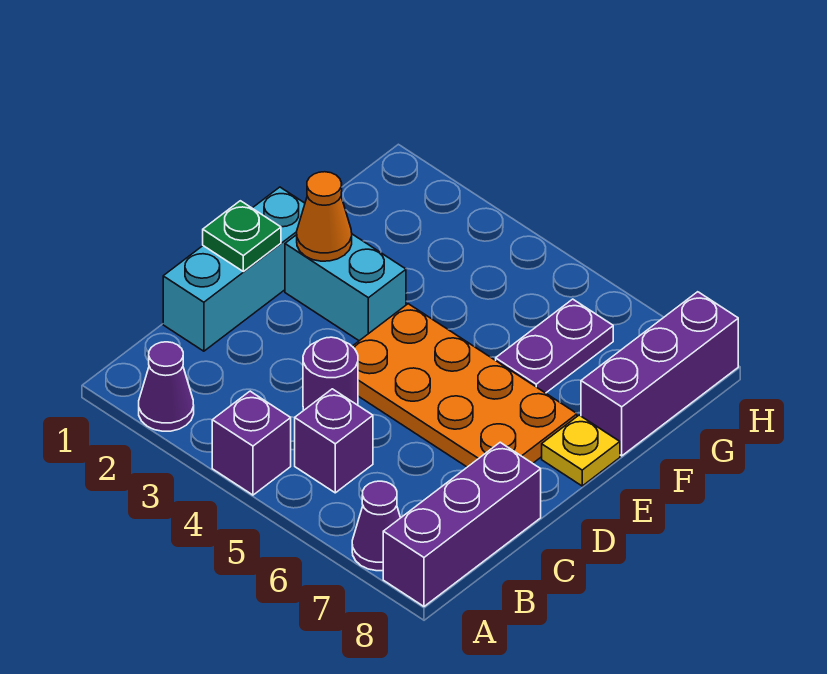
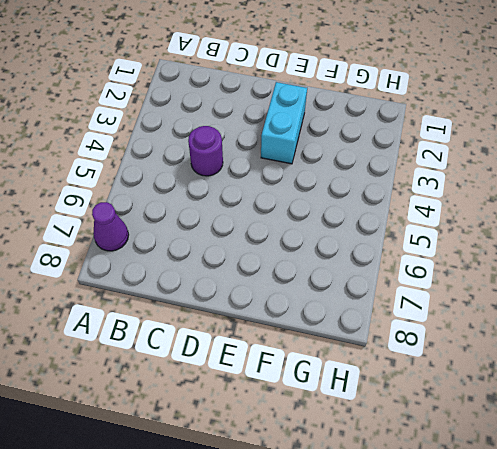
none -> purple cone A2 level 1
none -> purple brick A4 level 1
none -> purple brick A8:C8 level 1

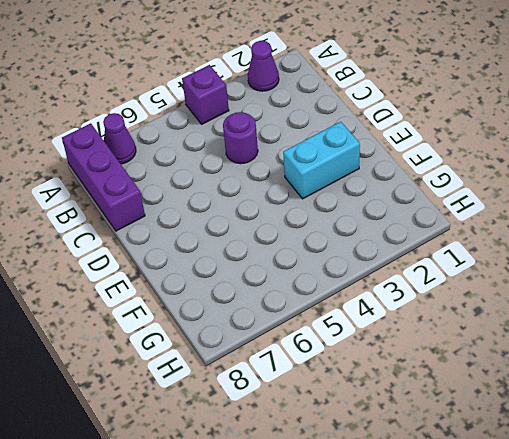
none -> purple brick B5 level 1
none -> cyan brick C1:E1 level 1
none -> orange plate D4:E7 level 1

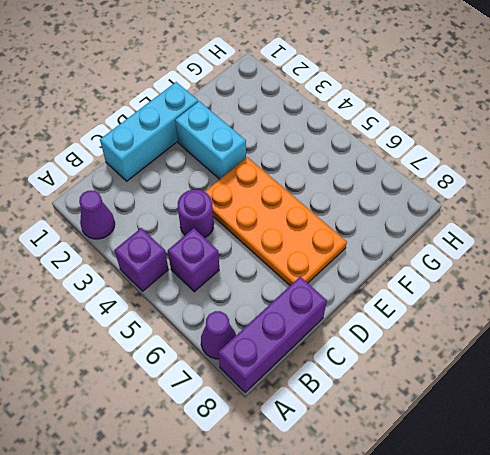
none -> yellow plate E8 level 1
none -> purple plate F6:G6 level 1
none -> purple brick F8:H8 level 1

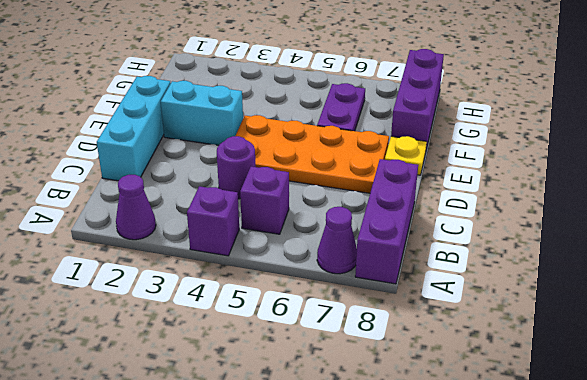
none -> green plate D1 level 2
none -> orange cone E2 level 2

